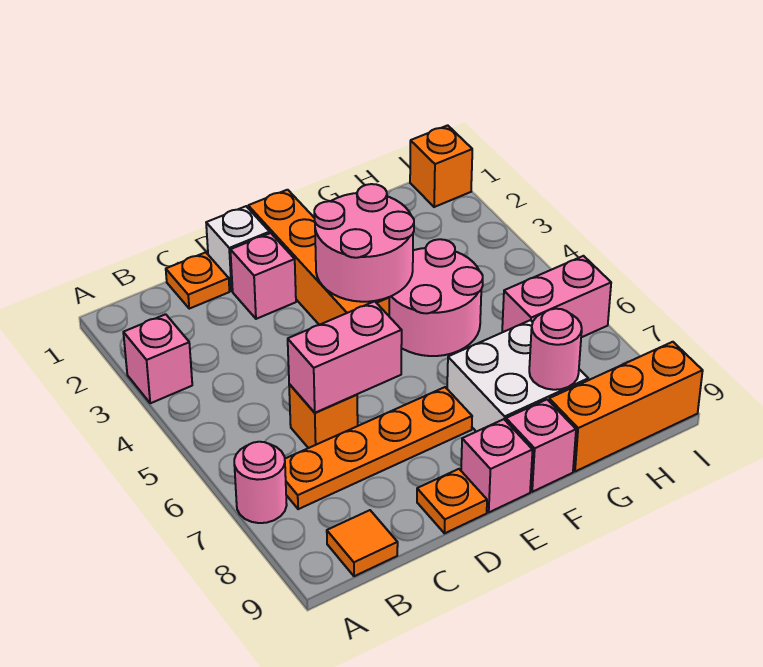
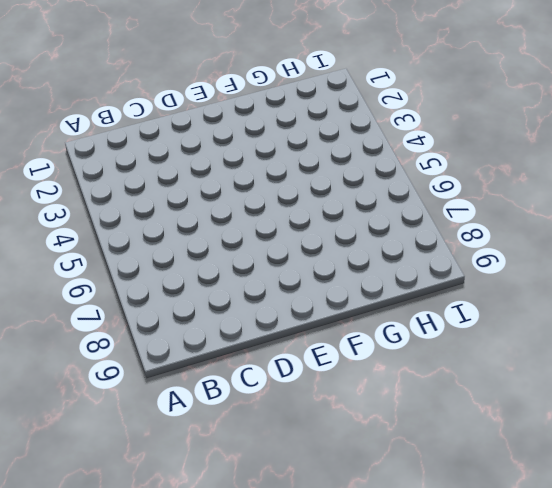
none -> pink brick A3 level 1
none -> pink round brick A7 level 1
none -> orange plate B7:E7 level 1

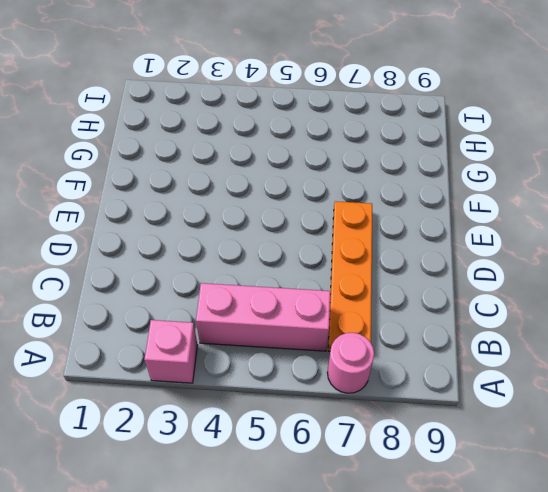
pink brick B4:B6 level 1 -> none
none -> orange tile B9 level 1
none -> orange plate C1 level 1
none -> orange brick C6 level 1

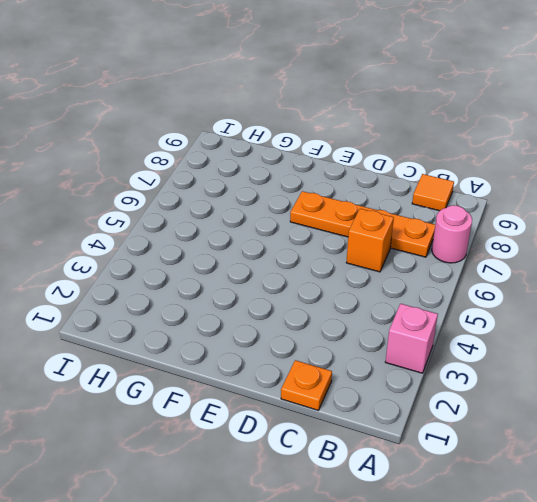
none -> white brick D1 level 1
none -> pink brick D2 level 1
none -> orange plate D9 level 1

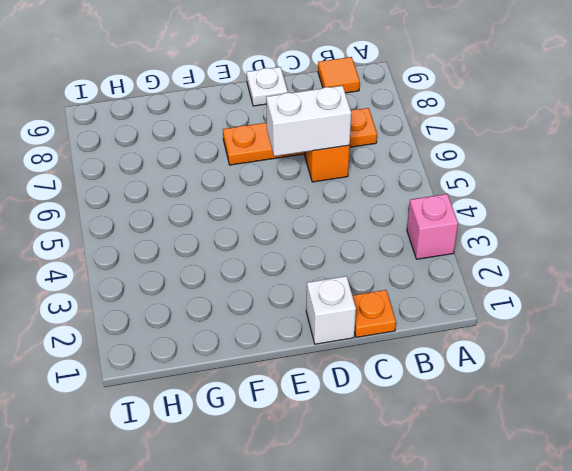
white brick C6:D6 level 2 -> pink brick C6:D6 level 2
white plate D9 level 1 -> orange plate D9 level 1
none -> pink round brick A7 level 1
none -> pink brick D2 level 1
none -> orange brick E1:E4 level 1

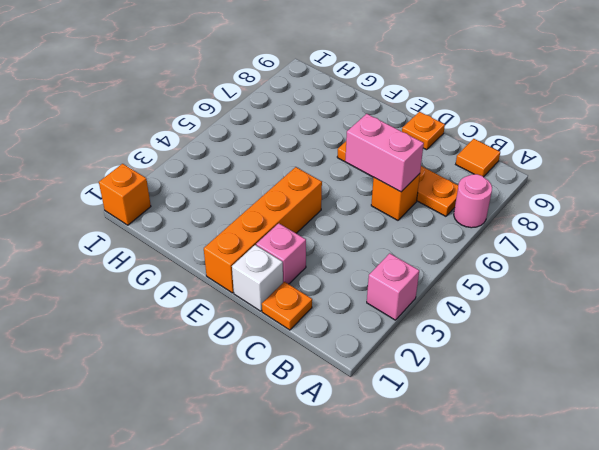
none -> pink brick E9 level 1
none -> pink round brick F4:G5 level 1
none -> white brick F7:G8 level 1

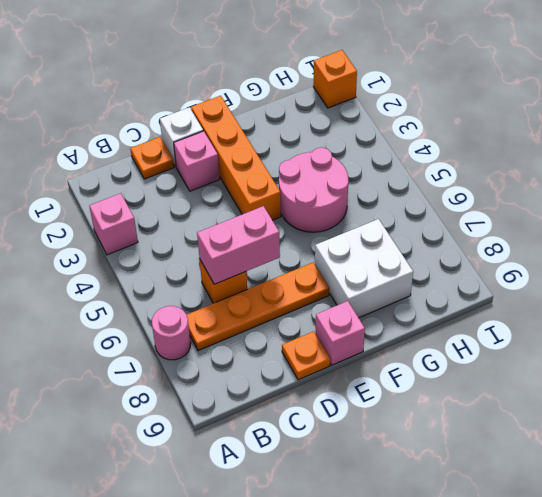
none -> orange tile B9 level 1
none -> pink brick F9 level 1
none -> orange brick G9:I9 level 1

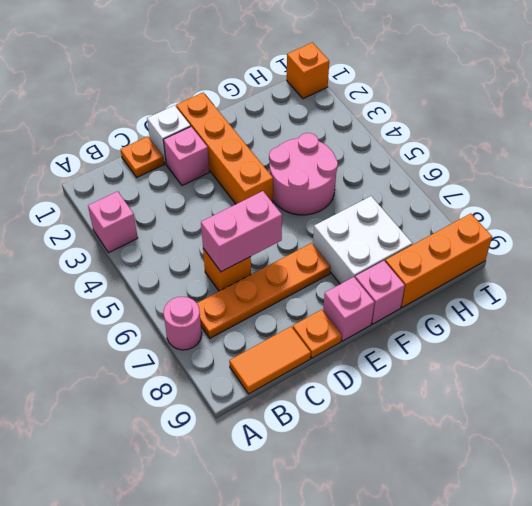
orange tile B9:C9 level 1 -> orange tile B9 level 1
none -> pink brick H6:I6 level 1
none -> pink round brick E3:F4 level 2
none -> pink round brick G8 level 2

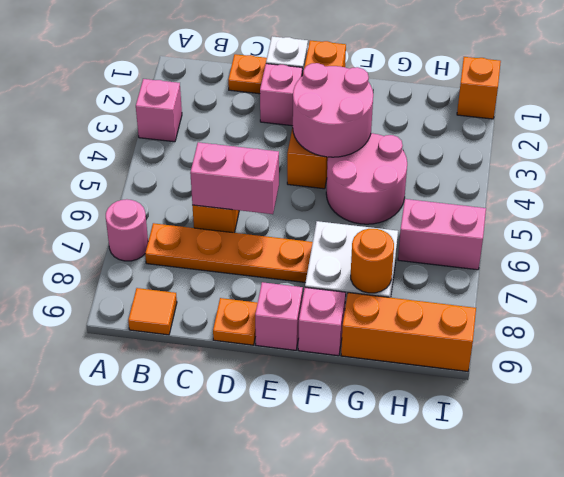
orange round brick G8 level 2 -> pink round brick G8 level 2

